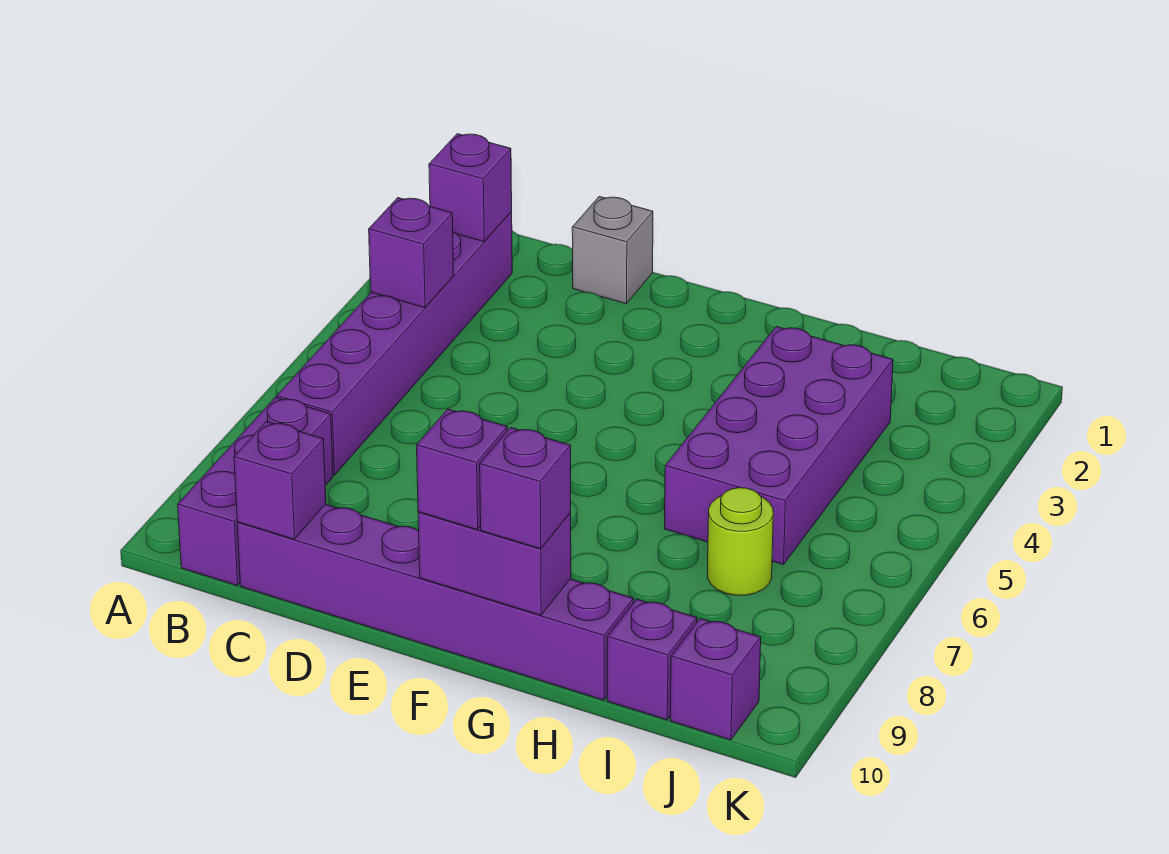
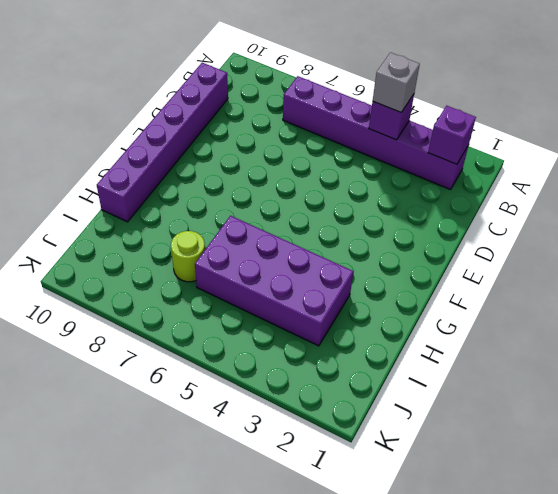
grey brick B4 level 3 -> grey brick D1 level 1
none -> purple brick B8:B10 level 1
none -> purple brick I10 level 1
none -> purple brick J10 level 1

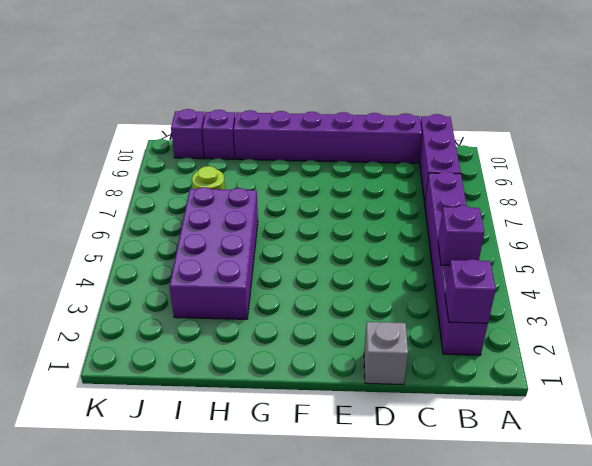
none -> purple brick C10 level 2
none -> purple brick F10:G10 level 2
none -> purple brick F10 level 3

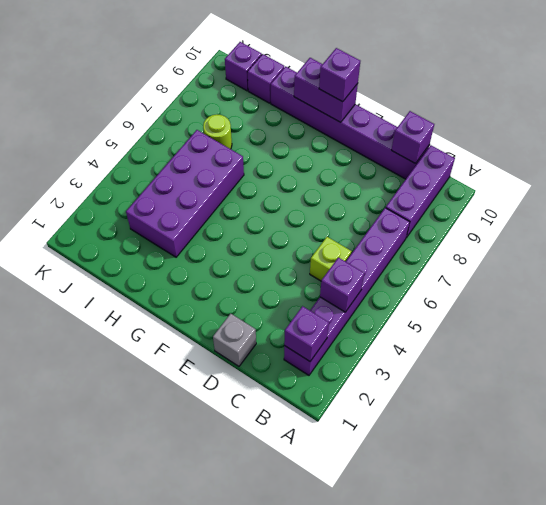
lime brick C5 level 1 -> none
none -> purple brick G10 level 3

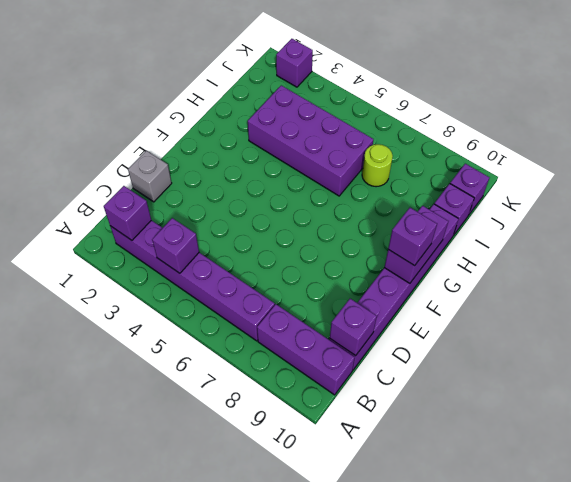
purple brick K2 level 1 -> purple brick G10 level 3

